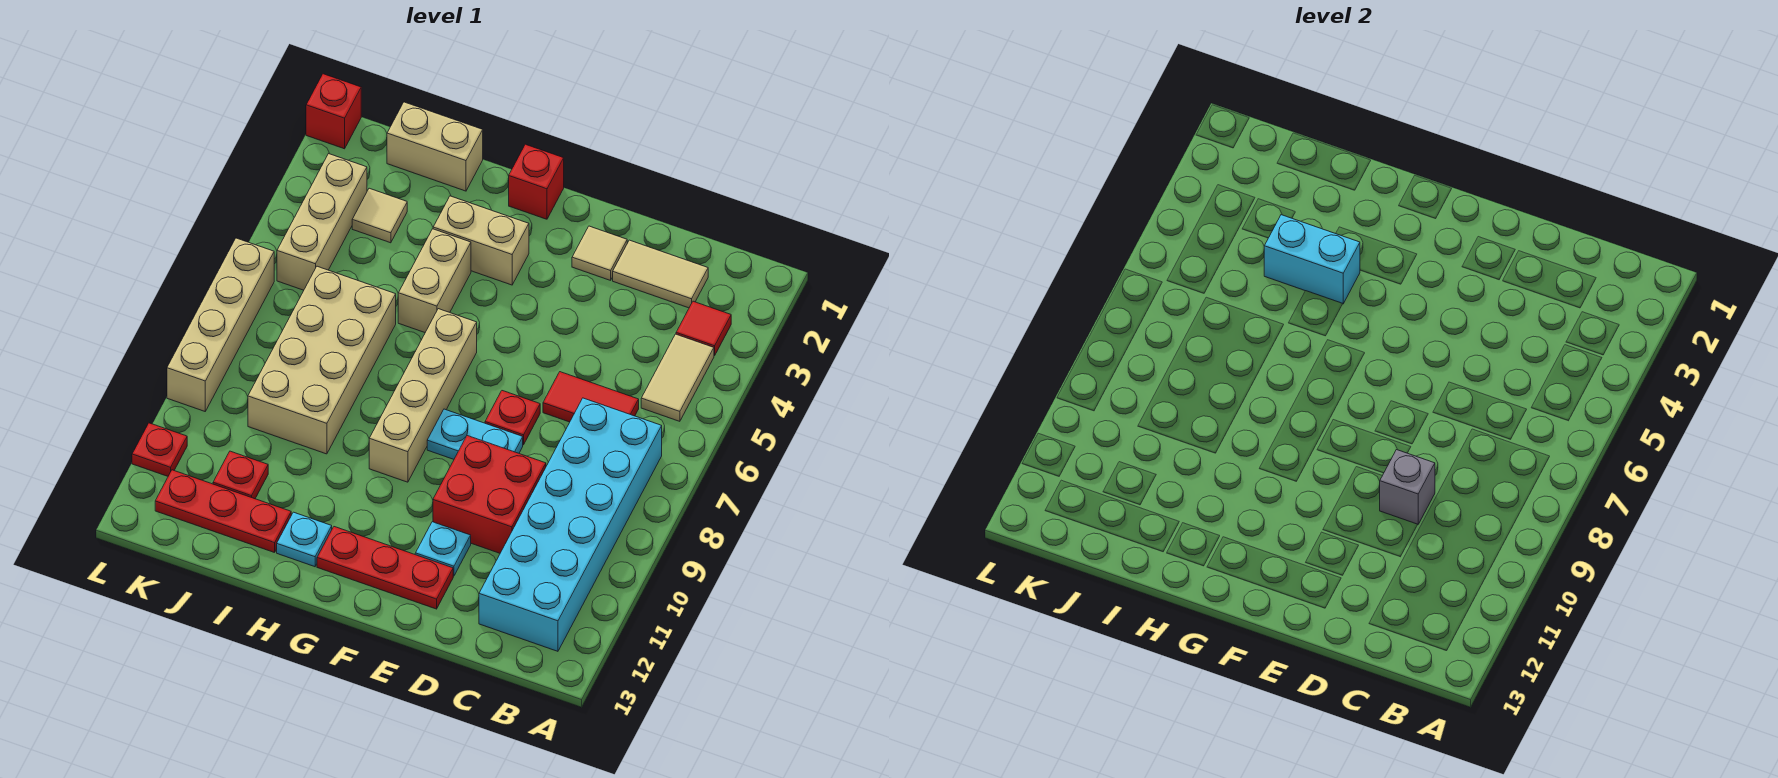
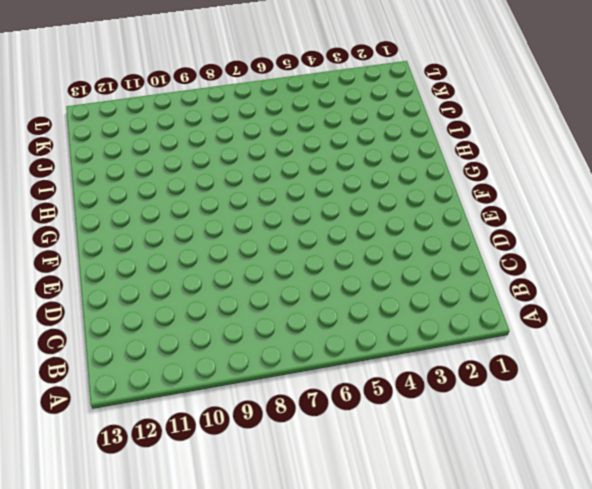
none -> red tile B3 level 1
none -> tan tile B4:B5 level 1
none -> cyan brick B7:C12 level 1

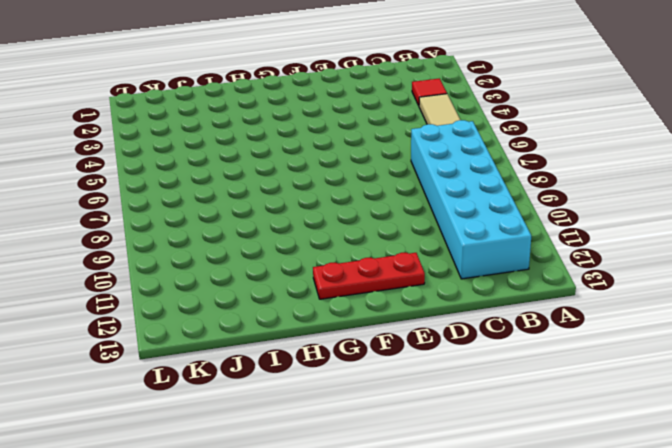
none -> tan tile C2:D2 level 1
none -> red tile C6:D6 level 1
none -> red brick D9:E10 level 1

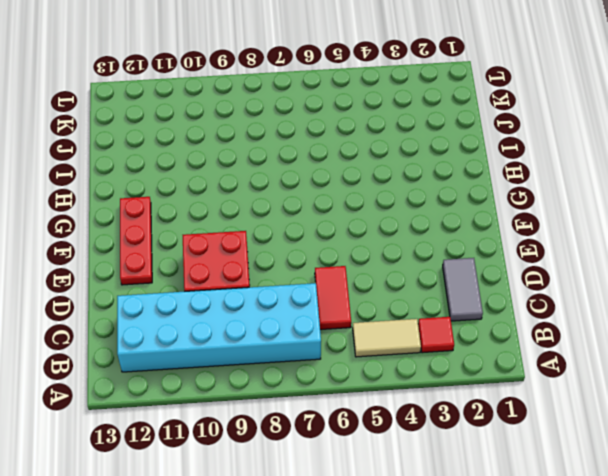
grey tile C2:D2 level 1 -> tan tile C2:D2 level 1
none -> tan tile E2 level 1
none -> red plate E7 level 1
none -> cyan plate E8:F8 level 1

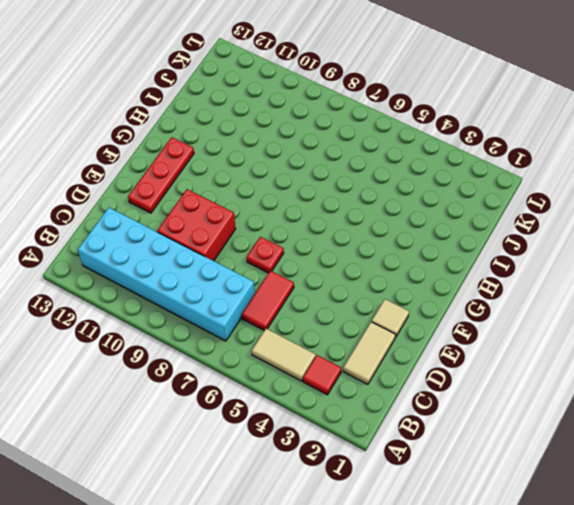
none -> cyan plate E8:F8 level 1
none -> cyan plate E11 level 1
none -> red brick G1 level 1

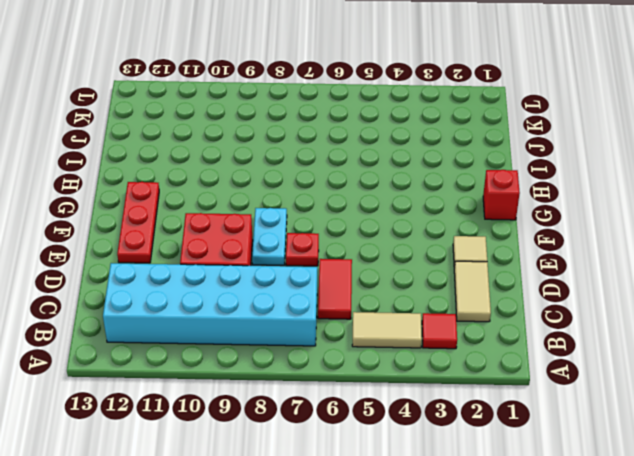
none -> cyan plate E11 level 1
none -> tan brick G3:H3 level 1
none -> tan brick G6:G9 level 1

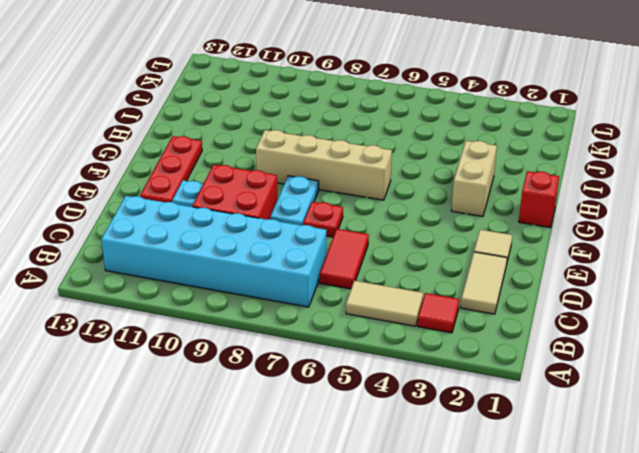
none -> tan brick H4:H5 level 1
none -> cyan plate H12 level 1
none -> tan brick I1:J1 level 1

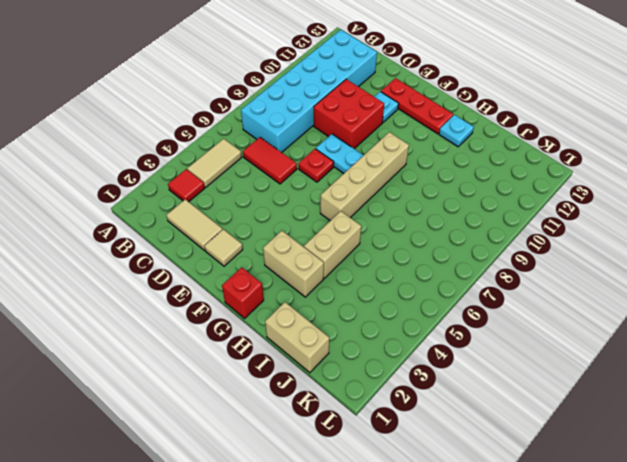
none -> tan brick I6:J9 level 1
none -> red plate I12:K12 level 1
none -> tan tile J3 level 1

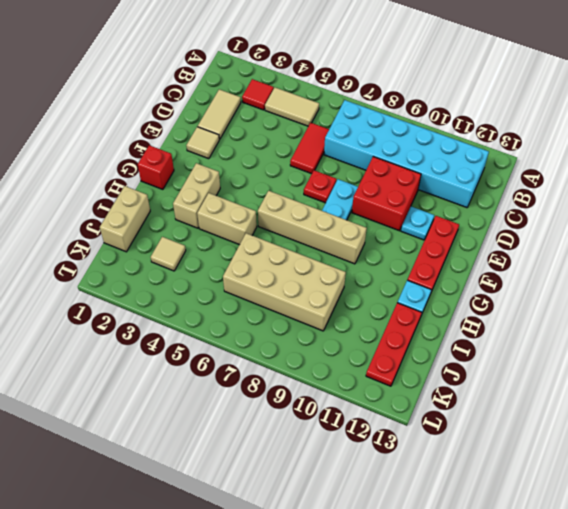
none -> red plate J11 level 1
none -> tan brick K3:K5 level 1
none -> red brick L1 level 1

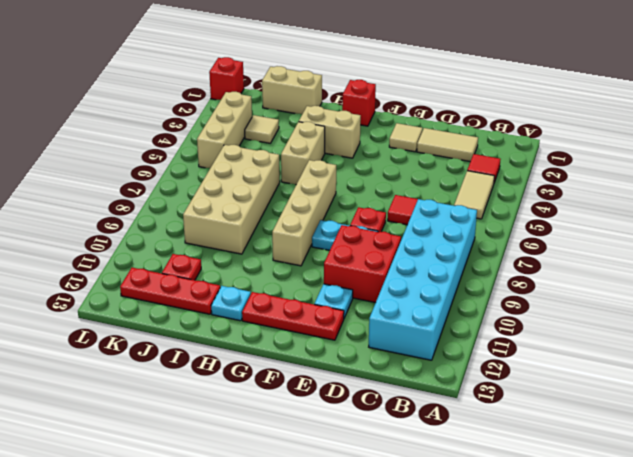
none -> tan brick L6:L9 level 1
none -> red plate L11 level 1
none -> grey brick D9 level 2

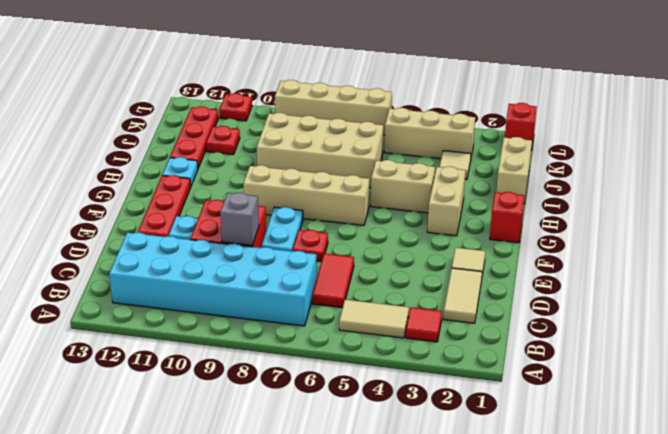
none -> cyan brick H4:I4 level 2

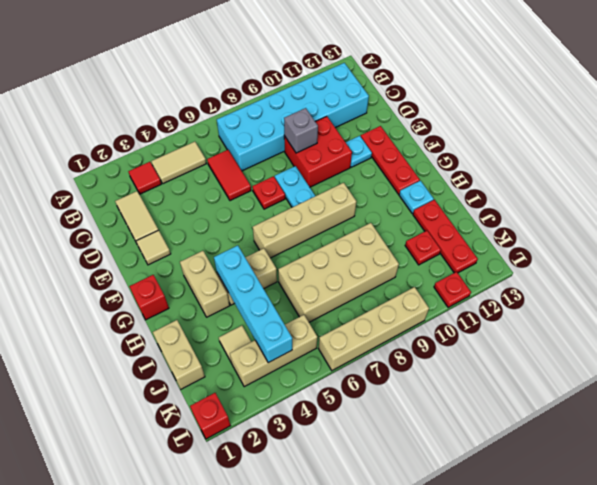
cyan brick H4:K4 level 2 -> cyan brick H4:I4 level 2

